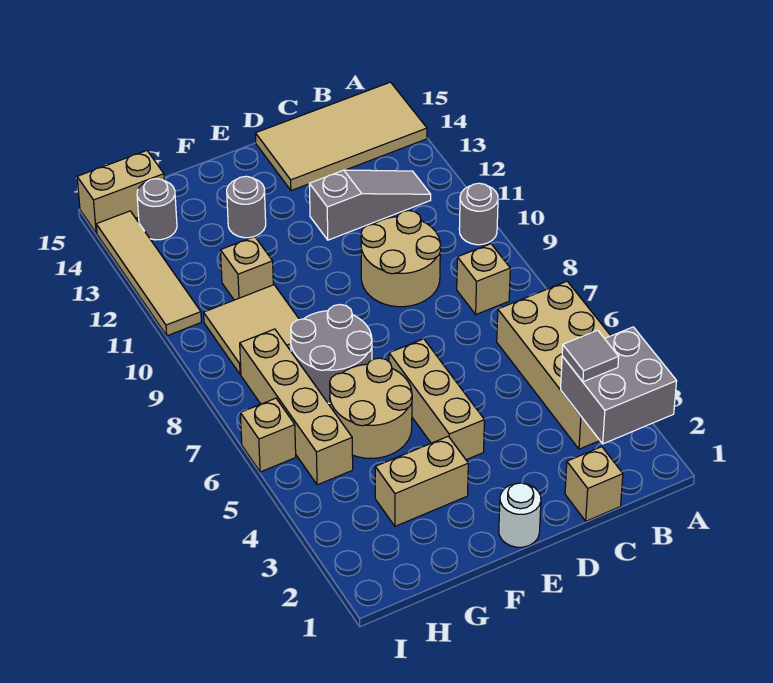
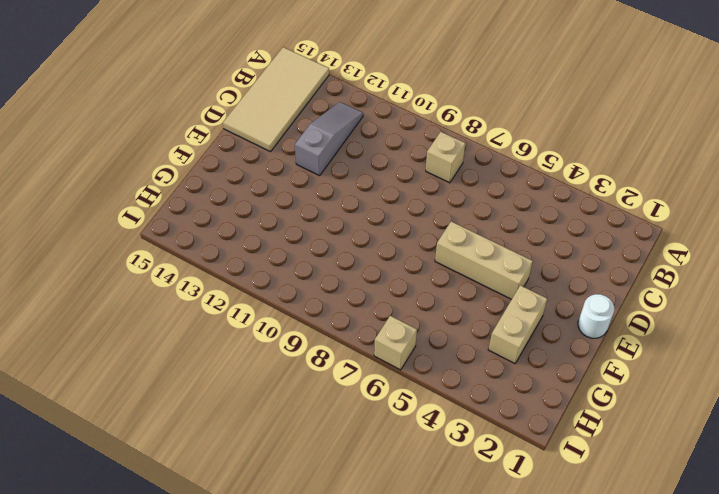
none -> tan brick A3:B6 level 1
none -> grey round brick A10 level 1
none -> tan brick C1 level 1

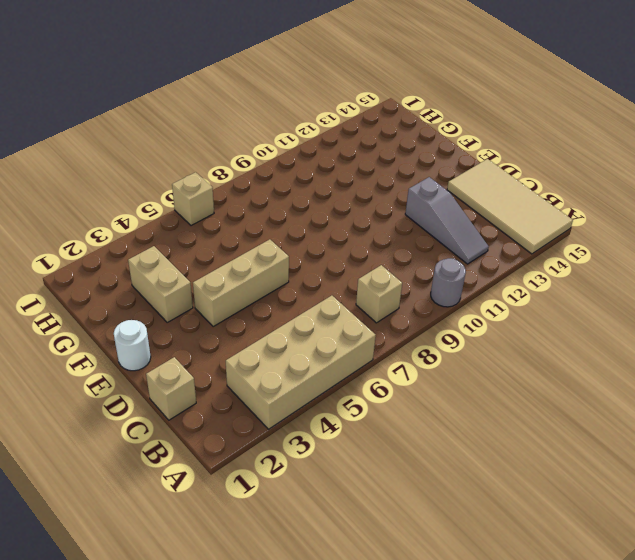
none -> tan round brick C9:D10 level 1
none -> tan round brick F5:G6 level 1
none -> grey round brick F7:G8 level 1

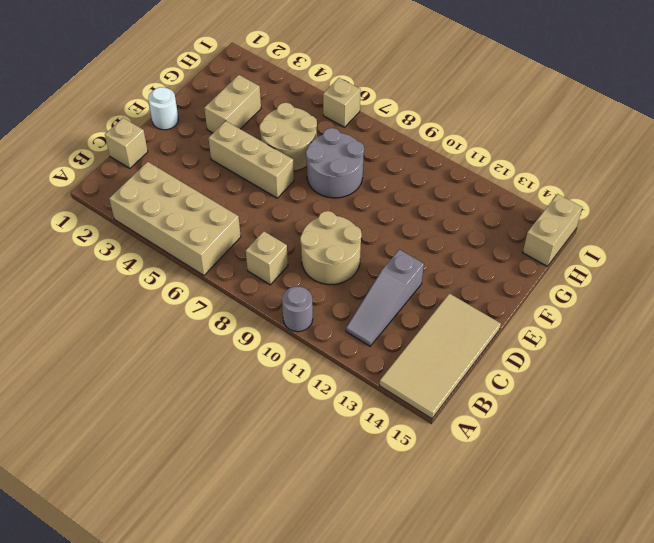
none -> grey round brick F13 level 1
none -> tan tile G9:H10 level 1
none -> tan brick G11 level 1

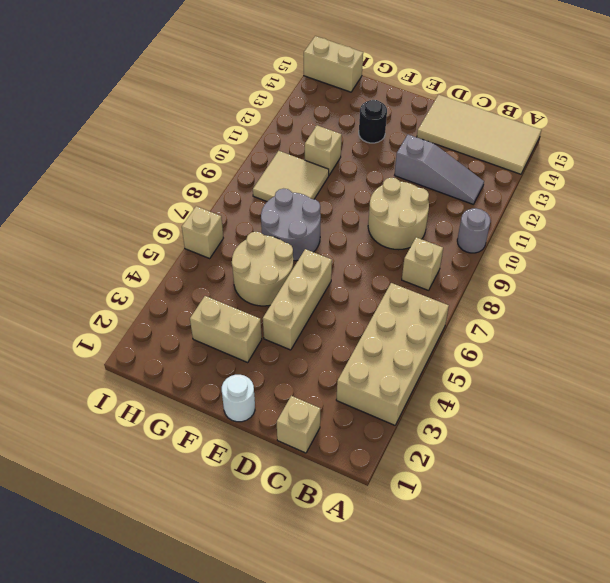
black round brick F13 level 1 -> grey round brick F13 level 1
none -> tan brick H5:H8 level 1
none -> grey round brick H14 level 1
none -> tan tile I11:I14 level 1

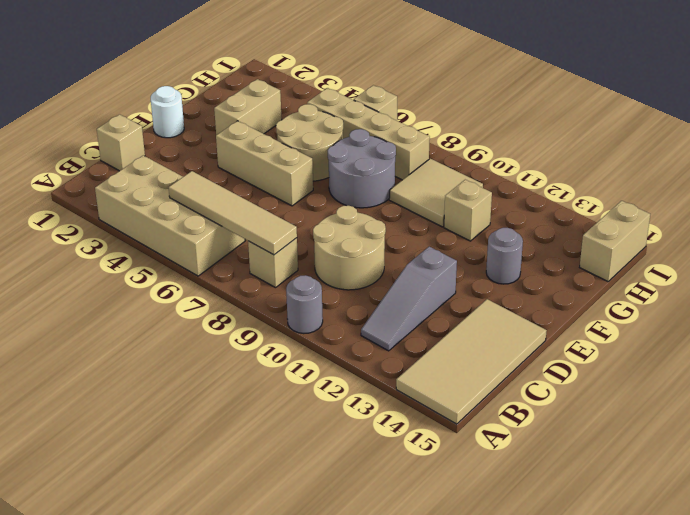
tan tile B5:B8 level 2 -> tan tile I11:I14 level 1
none -> grey round brick H14 level 1
none -> grey brick A2:B3 level 2
none -> grey tile B3 level 3

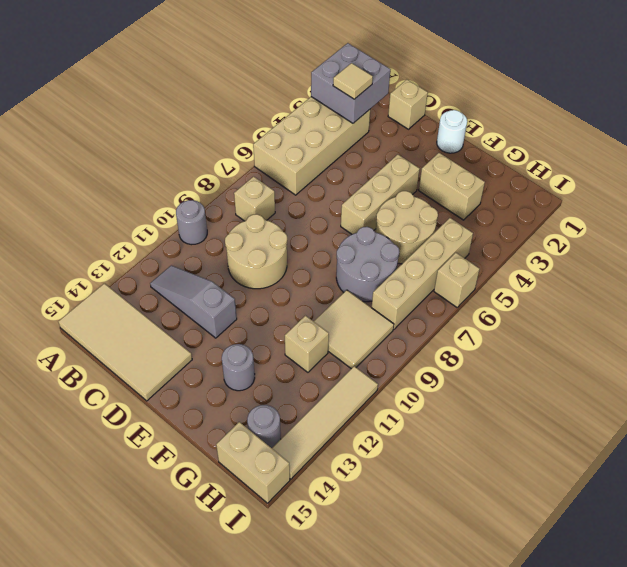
tan tile B3 level 3 -> grey tile B3 level 3

